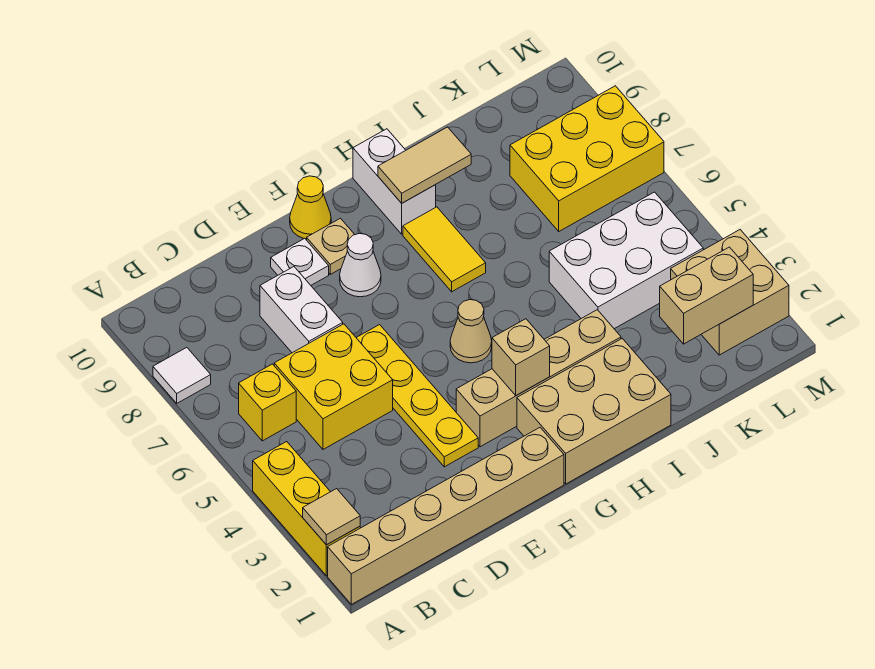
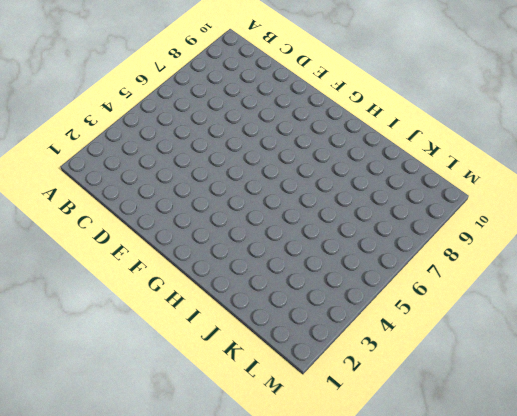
none -> tan brick A1:F1 level 1
none -> yellow brick A2:A4 level 1
none -> white tile A8 level 1

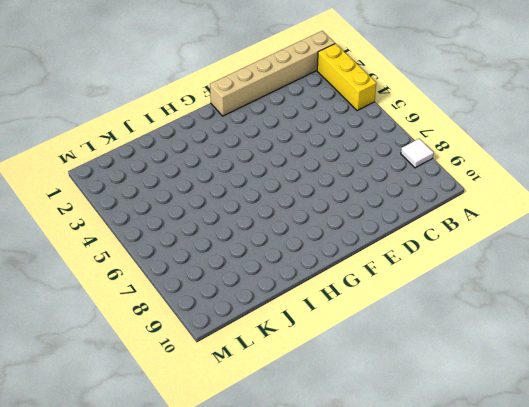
none -> yellow brick B6 level 1
none -> yellow brick C5:D6 level 1
none -> white brick D7:D8 level 1

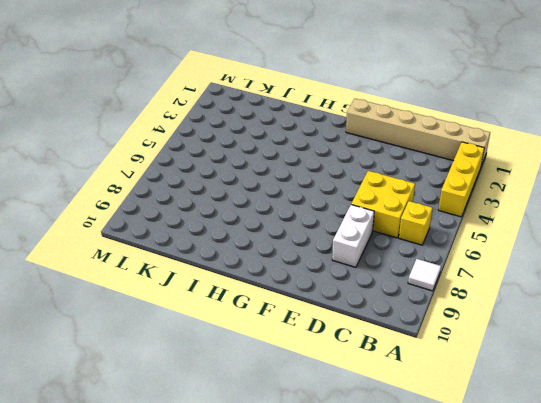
none -> yellow plate E3:E6 level 1
none -> white plate E9 level 1
none -> tan brick F3:I3 level 1

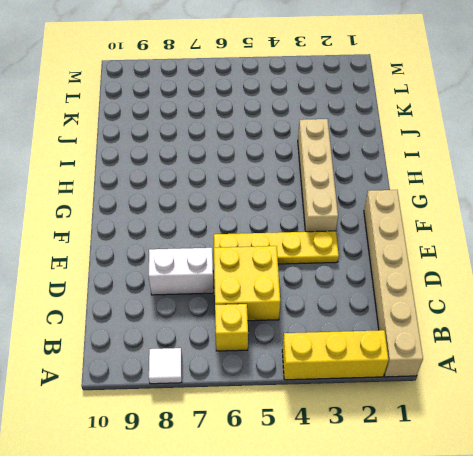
none -> white plate E9 level 1
none -> white cone F8 level 1
none -> tan plate F9 level 1

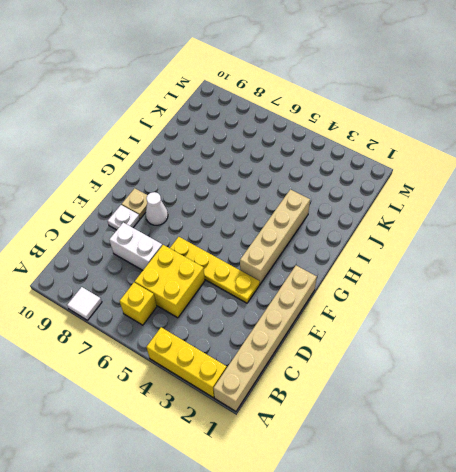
none -> yellow cone F10 level 1
none -> tan brick G1:I2 level 1
none -> tan cone G5 level 1

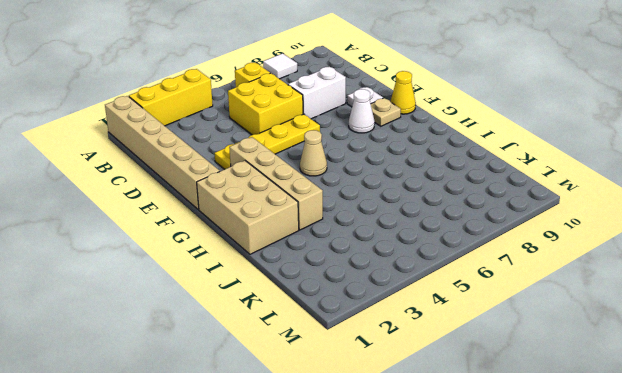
none -> yellow tile H7:H8 level 1
none -> white brick H9:H10 level 1
none -> white brick J4:L5 level 1

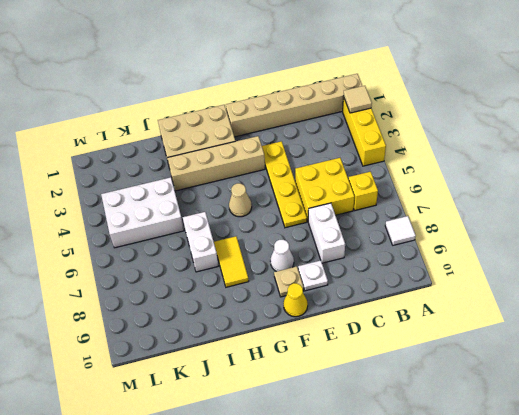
white brick I6:I7 level 1 -> white brick H9:H10 level 1
none -> yellow brick K7:M8 level 1
none -> tan brick L2:M3 level 1
none -> tan brick G3 level 2

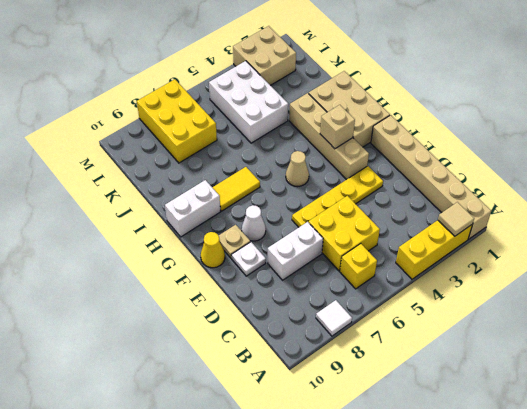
none -> tan tile H9:I9 level 2
none -> tan brick K2:L2 level 2

